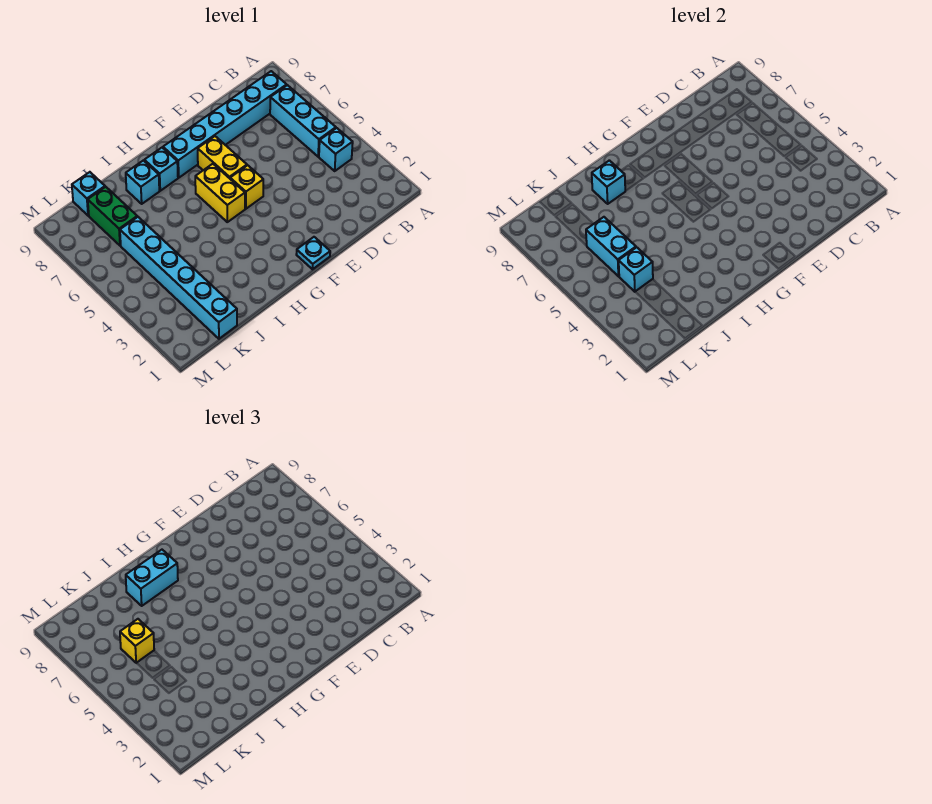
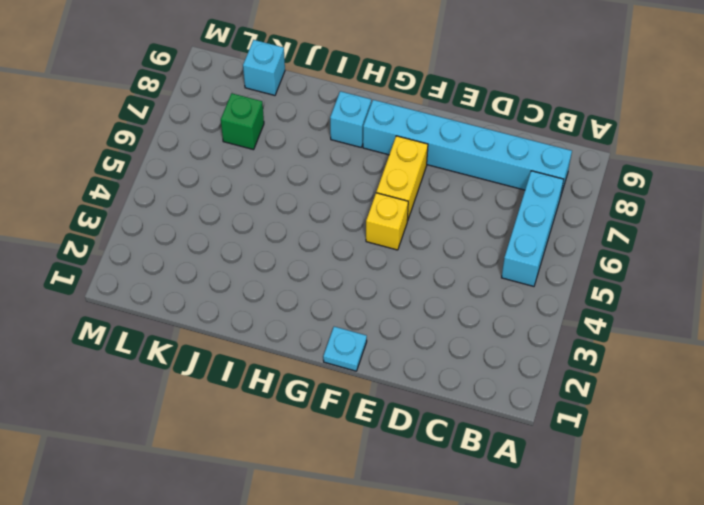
green brick K7 level 1 -> green brick K7:K8 level 1
none -> cyan brick B4 level 1
none -> yellow brick G5:G6 level 1
none -> cyan brick I8 level 1

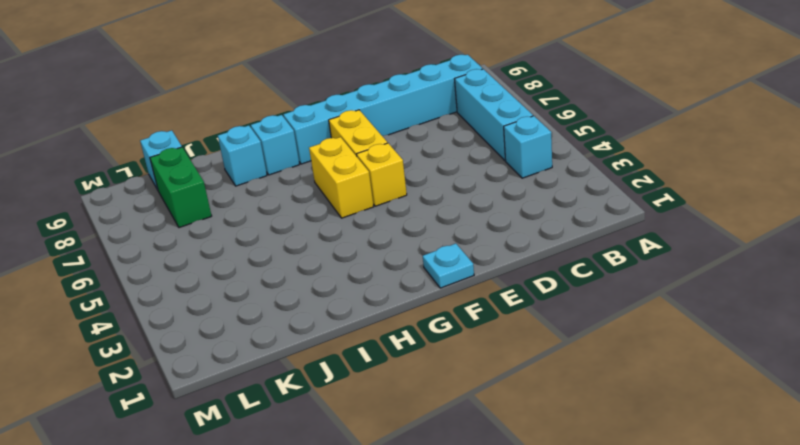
none -> cyan brick K1:K6 level 1
none -> cyan brick I8 level 2
none -> cyan brick K4 level 2

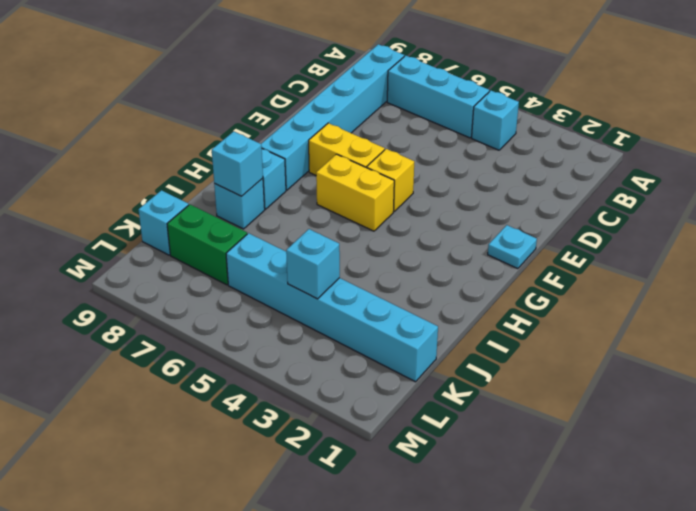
none -> cyan brick K5:K6 level 2
none -> cyan brick H8:I8 level 3
none -> yellow brick K6 level 3

